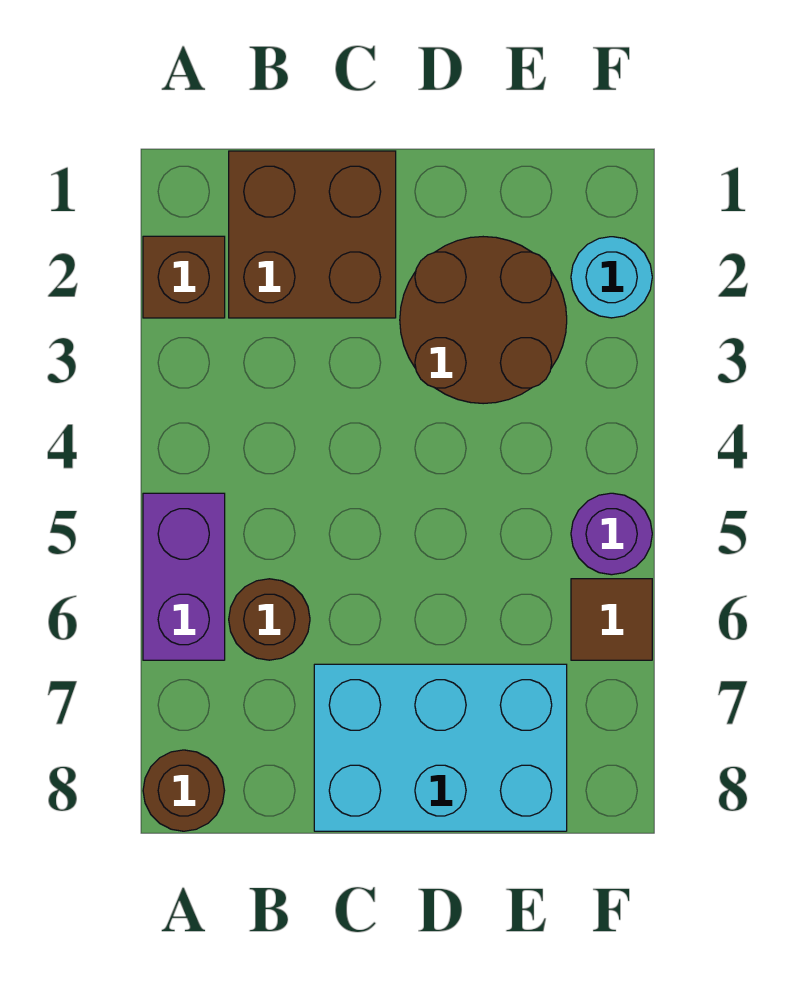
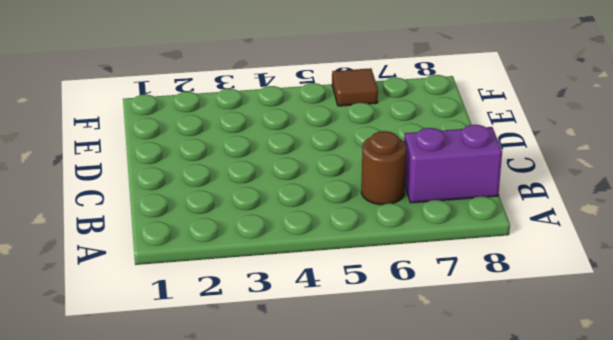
purple brick B7:B8 level 1 -> purple brick A5:A6 level 1
none -> brown brick A2 level 1
none -> brown round brick A8 level 1

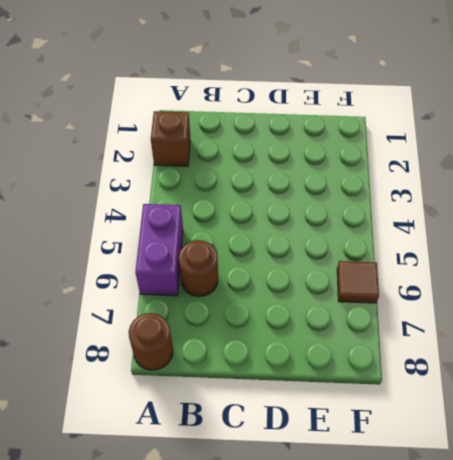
none -> brown brick B1:C2 level 1
none -> cyan brick C7:E8 level 1

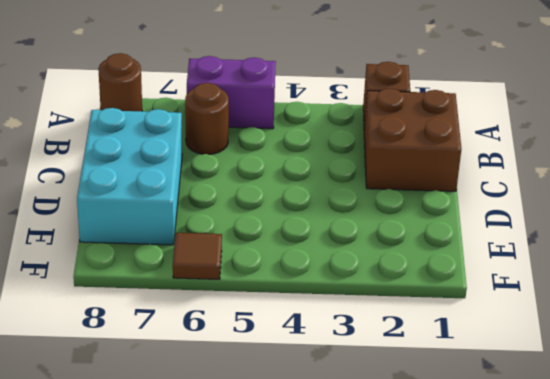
none -> brown round brick D2:E3 level 1
none -> cyan round brick F2 level 1

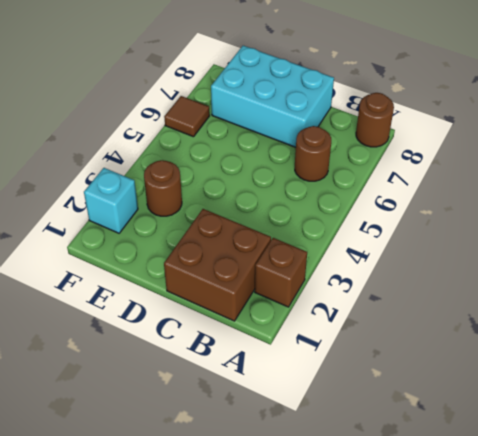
brown round brick E3 level 1 -> brown round brick D2:E3 level 1
cyan brick F2 level 1 -> cyan round brick F2 level 1
none -> purple brick A5:A6 level 1
none -> purple round brick F5 level 1

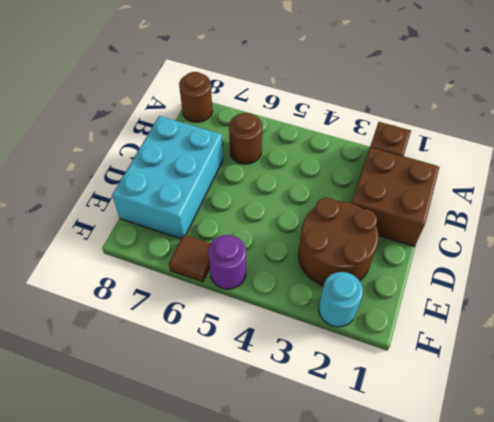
none -> purple brick A5:A6 level 1

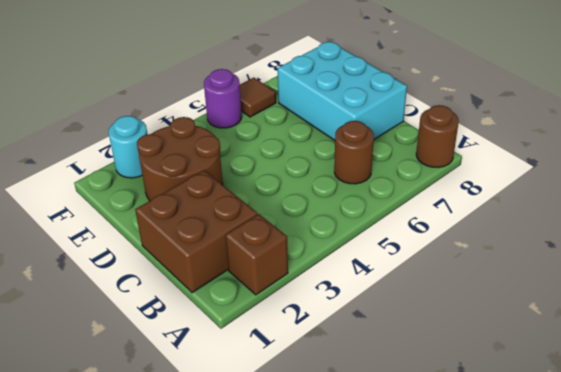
none -> purple brick A5:A6 level 1

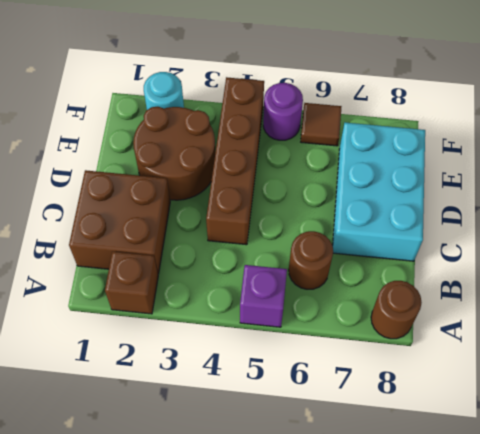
purple brick A5 level 1 -> purple brick A5:A6 level 1
brown brick C4:F4 level 1 -> none

